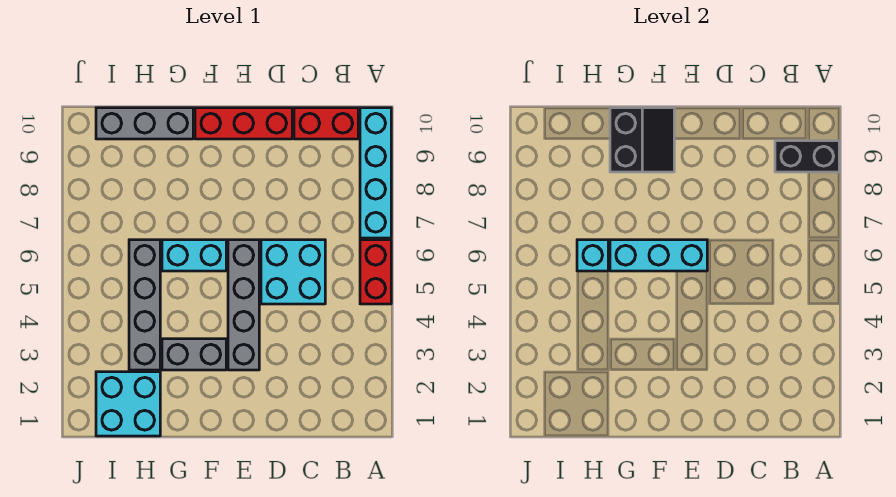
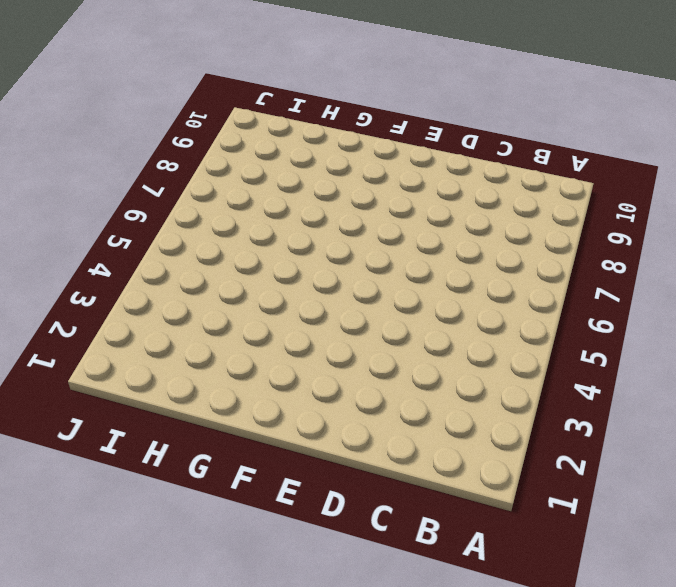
none -> red brick A5:A6 level 1
none -> cyan brick A7:A10 level 1
none -> red brick B10:C10 level 1

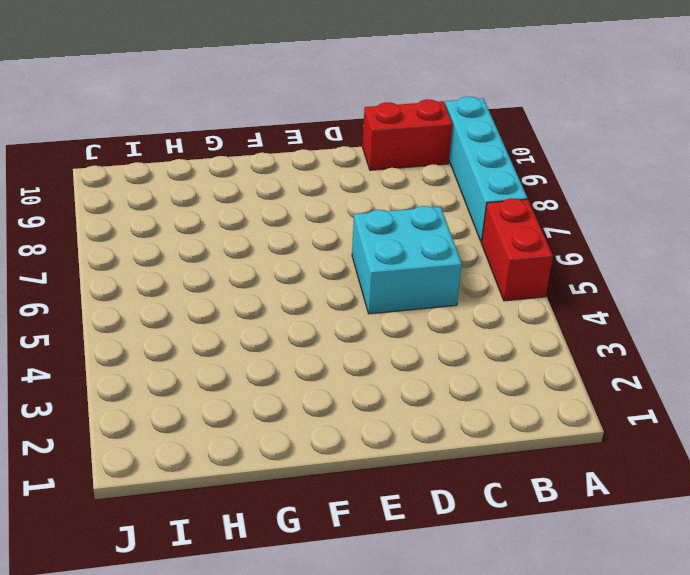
none -> red brick D10:F10 level 1
none -> grey brick E3:E6 level 1
none -> grey brick F3:G3 level 1

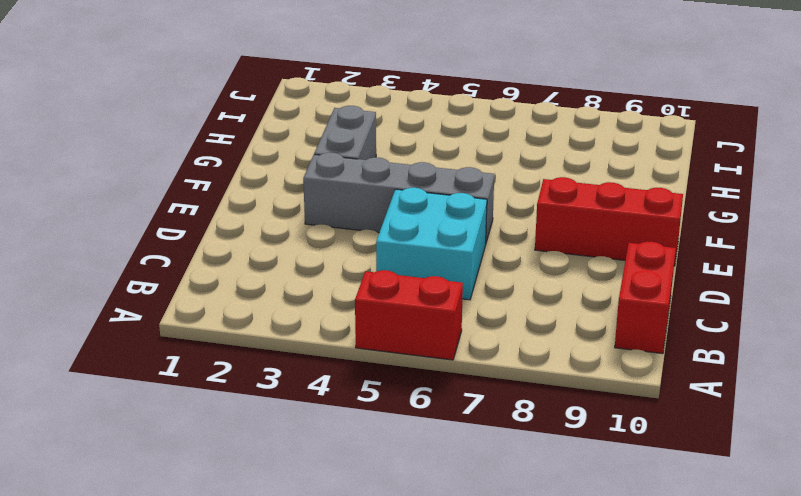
red brick E8:E10 level 1 -> red brick D10:F10 level 1
none -> cyan brick A7:A10 level 1
none -> cyan brick F6:G6 level 1
none -> grey brick G10:I10 level 1

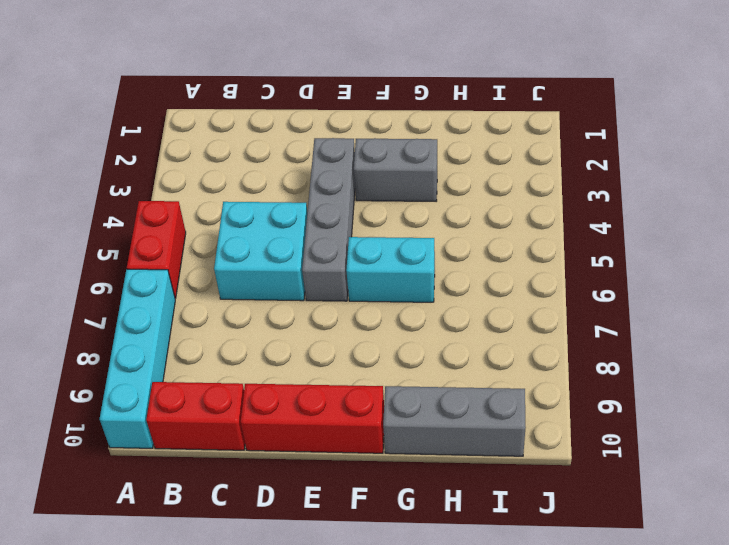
none -> cyan brick H1:I2 level 1
none -> grey brick H3:H6 level 1
none -> black brick A9:B9 level 2

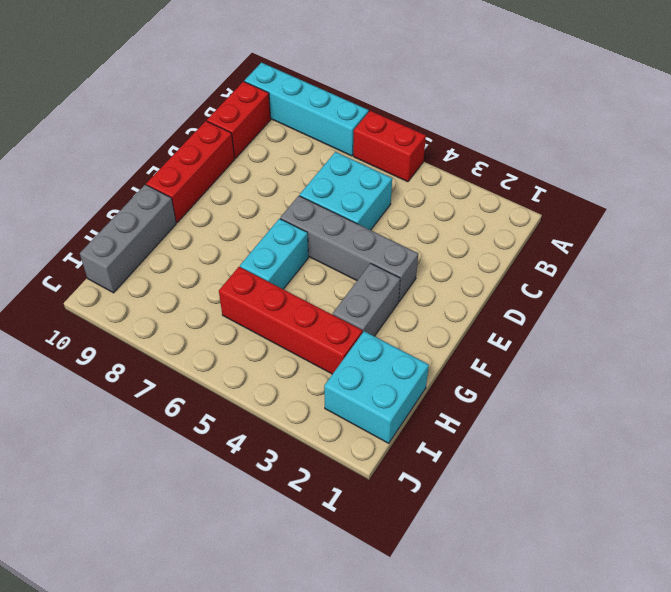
red brick H3:H6 level 1 -> grey brick H3:H6 level 1
none -> black brick A9:B9 level 2
none -> cyan brick E6:G6 level 2
none -> black slope F9:G10 level 2 top G

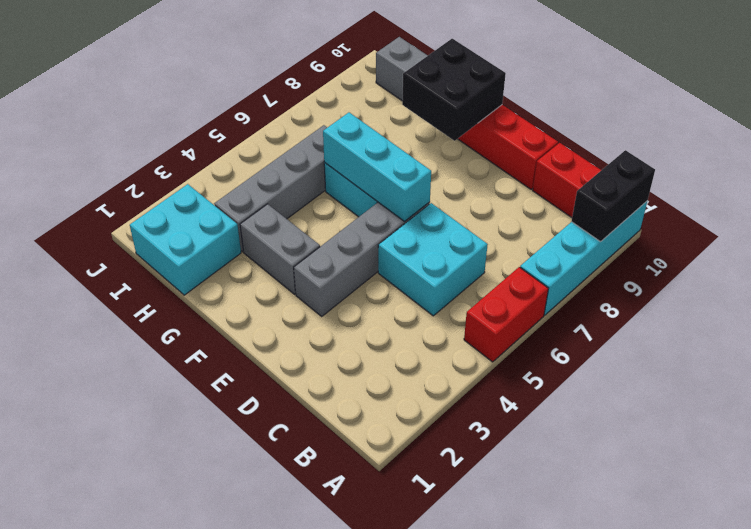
black brick A9:A10 level 2 -> black brick A9:B9 level 2
black brick F9:G10 level 2 -> black slope F9:G10 level 2 top G
none -> cyan brick H6 level 2

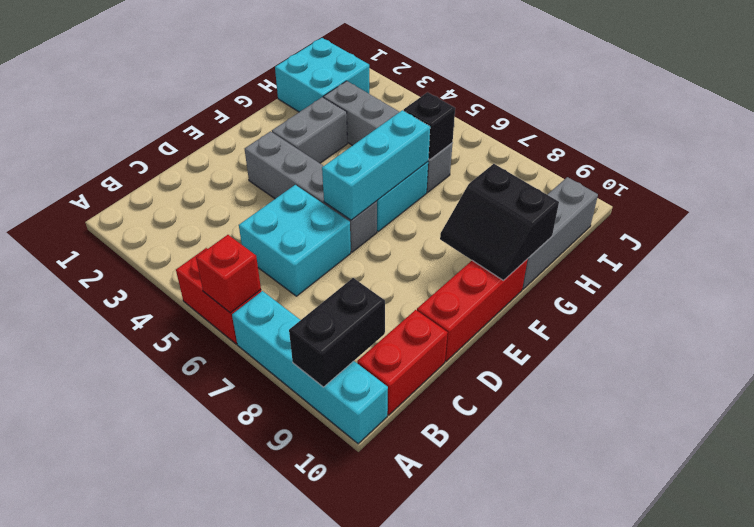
red brick A6 level 2 -> none
black brick H6 level 2 -> cyan brick H6 level 2

